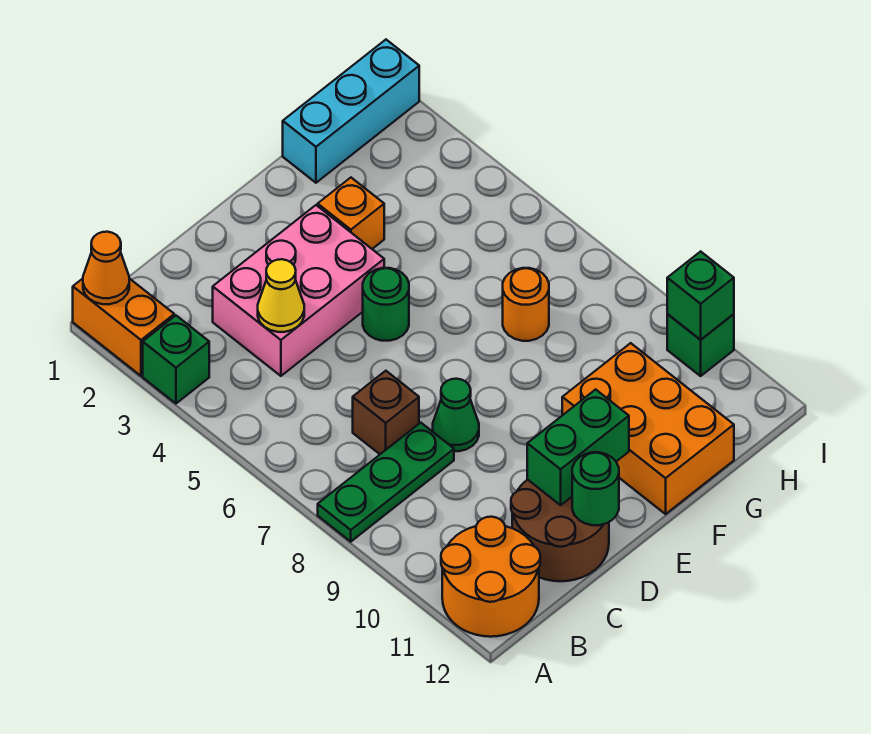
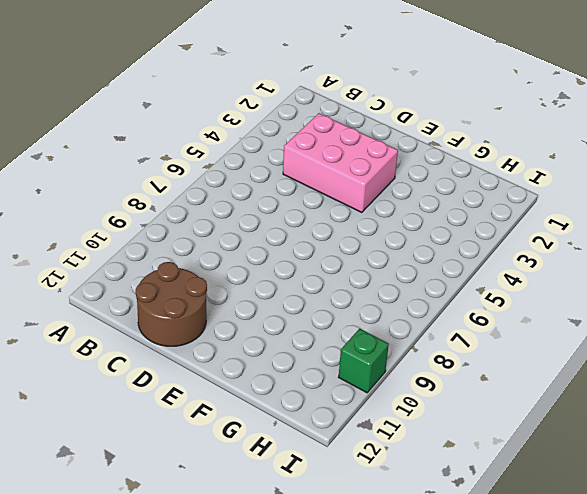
none -> orange brick A1:A2 level 1
none -> green brick A3 level 1
none -> green plate A8:C8 level 1

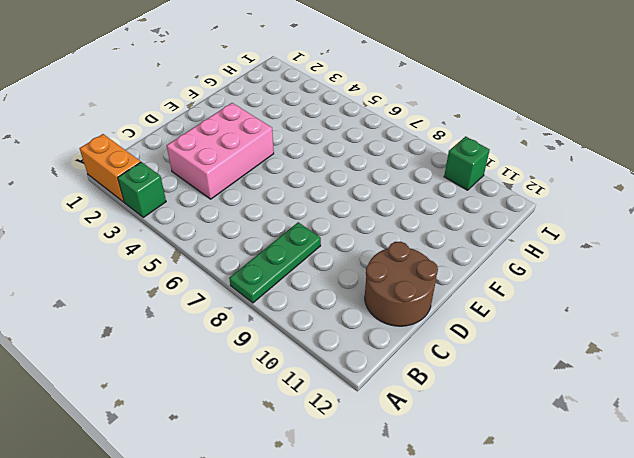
none -> orange round brick A11:B12 level 1
none -> brown brick C7 level 1
none -> green cone D8 level 1

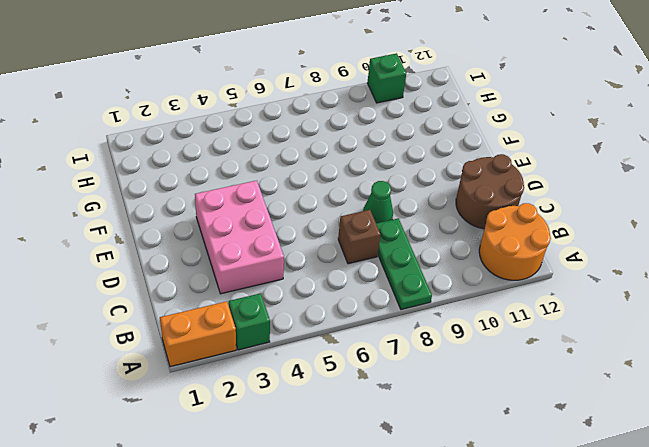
none -> green round brick E5 level 1
none -> orange brick F3 level 1
none -> orange brick F10:G12 level 1

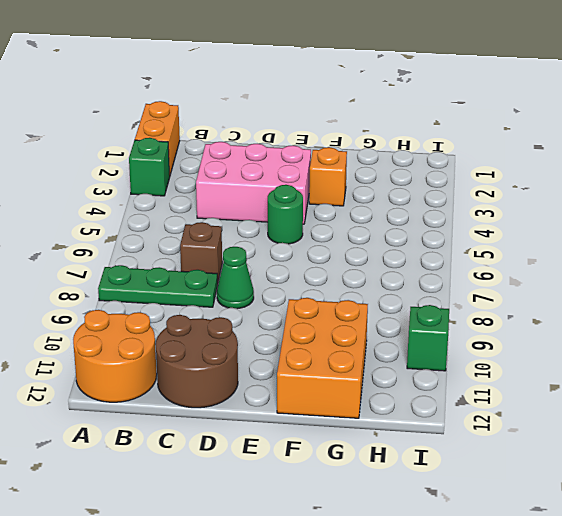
none -> cyan brick G1:I1 level 1
none -> orange round brick G7 level 1
none -> orange cone A1 level 2

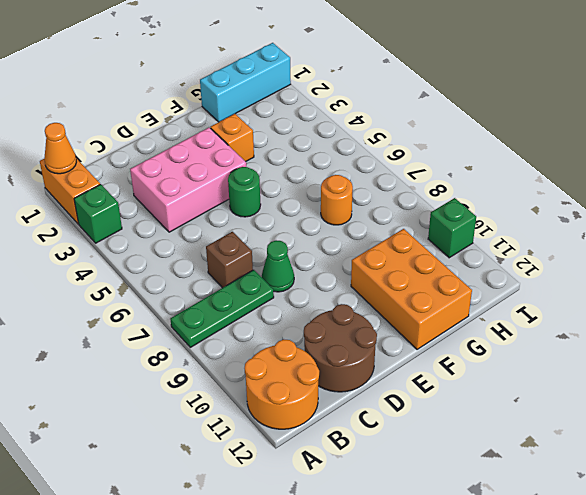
none -> yellow cone C4 level 2
none -> green brick D11:E11 level 2
none -> green round brick D12 level 2

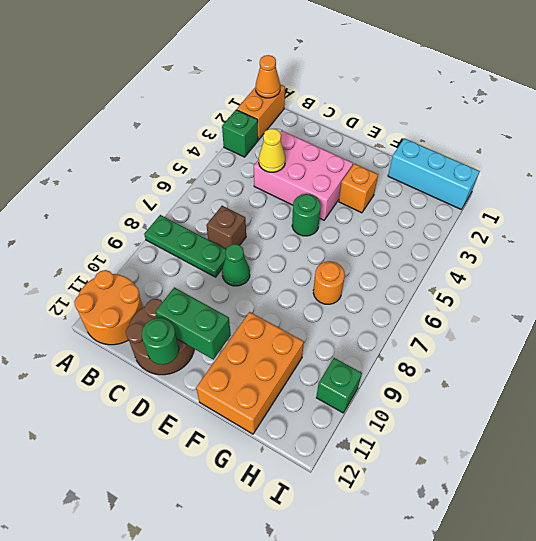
none -> green brick I10 level 2

